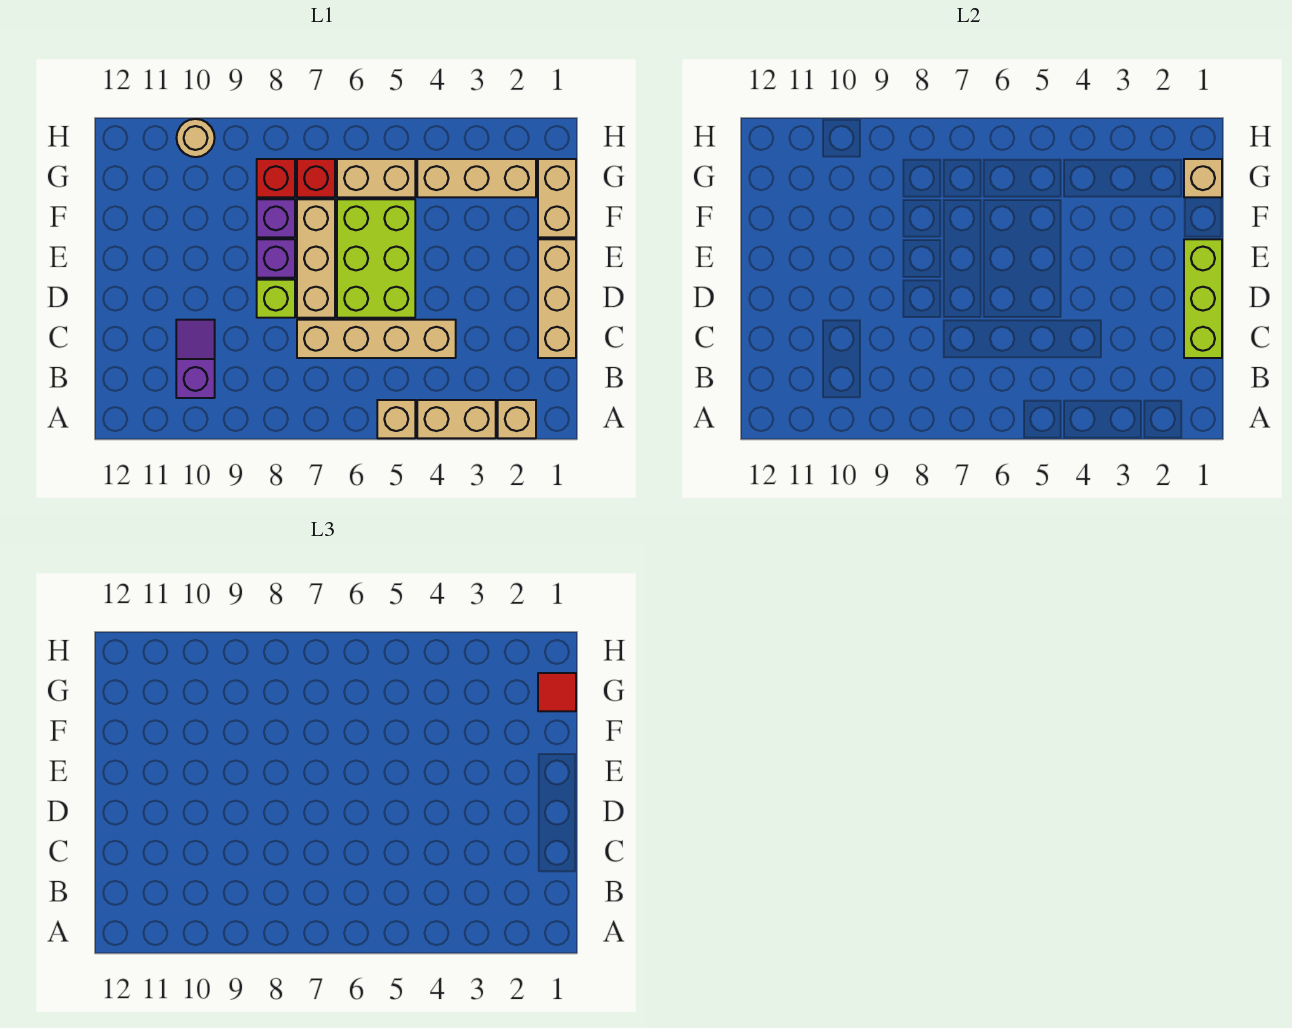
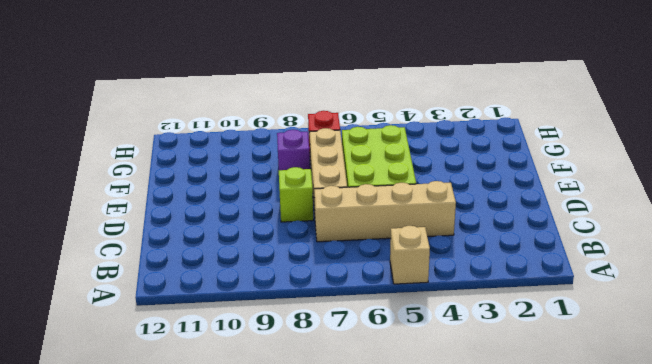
none -> tan brick A2 level 1
none -> tan brick A3:A4 level 1
none -> purple slope B10:C10 level 1 top B

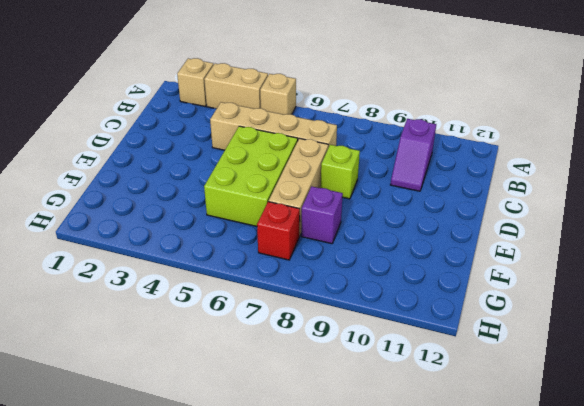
none -> tan brick C1:E1 level 1
none -> purple brick E8 level 1
none -> tan brick F1:G1 level 1

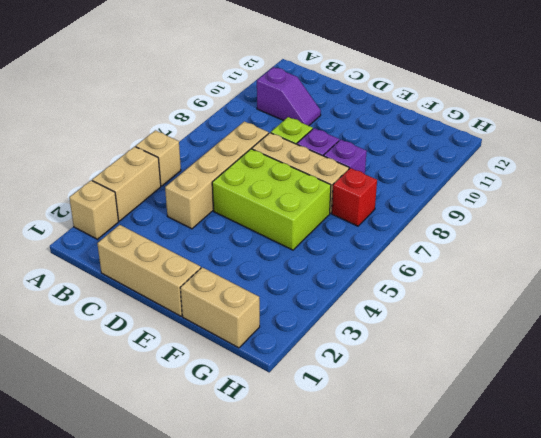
none -> tan brick G2:G4 level 1
none -> tan brick G5:G6 level 1
none -> red brick G8 level 1

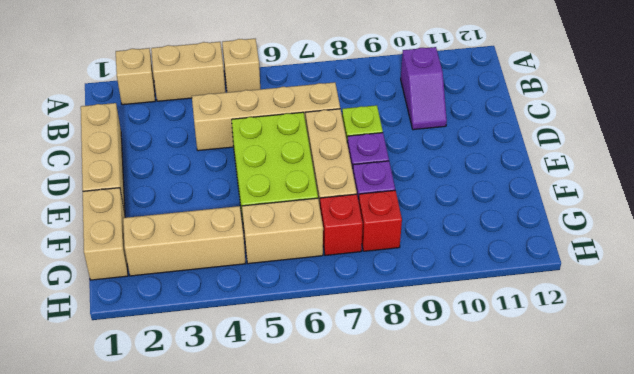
none -> tan round brick H10 level 1
none -> lime brick C1:E1 level 2
none -> tan brick G1 level 2

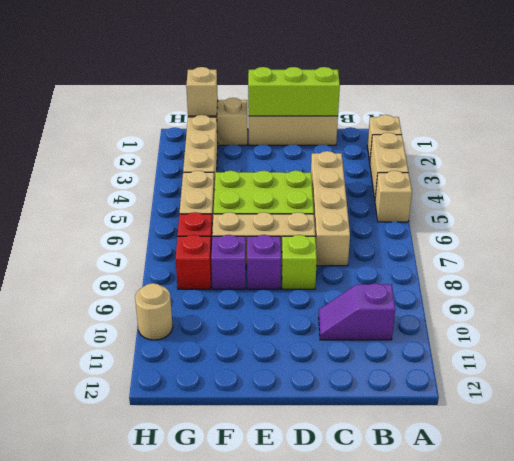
none -> red tile G1 level 3

